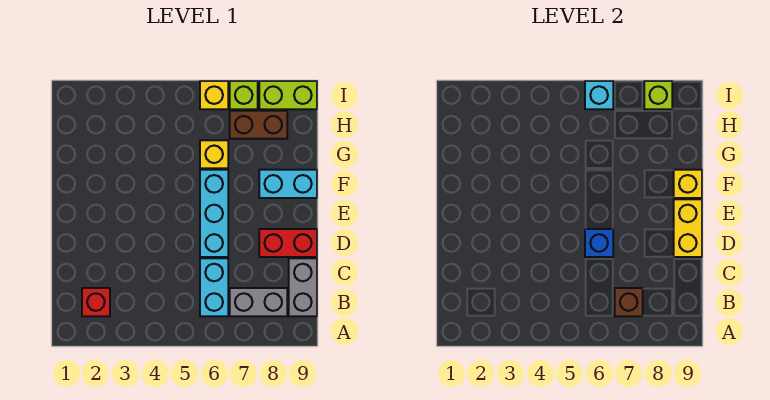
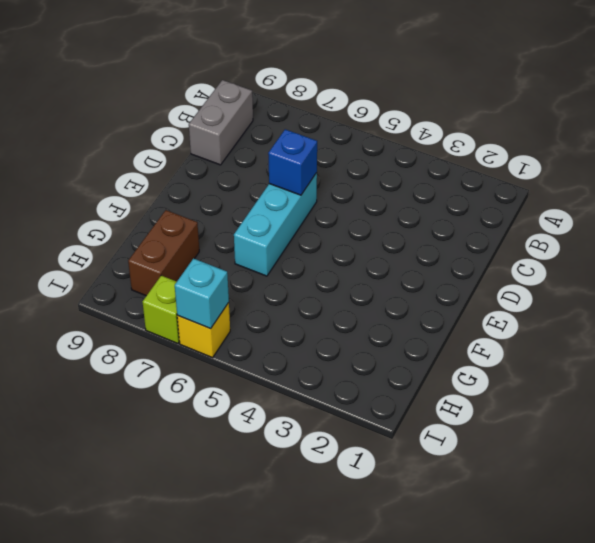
brown brick G8:H8 level 1 -> brown brick H7:H8 level 1
none -> red brick B2 level 1
none -> cyan brick B6:C6 level 1
none -> grey brick B7:B8 level 1

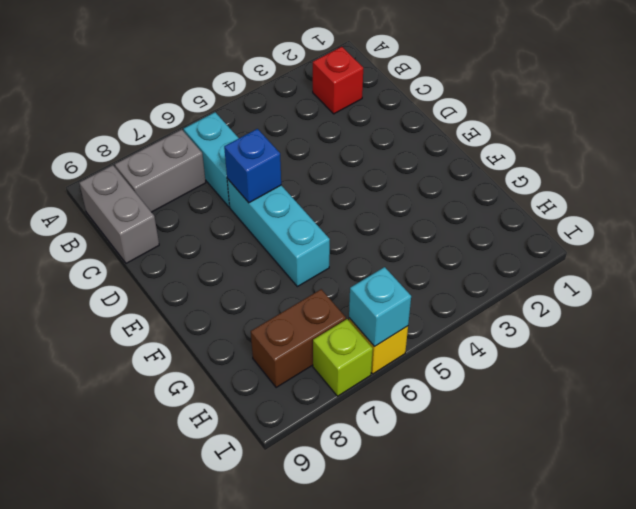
none -> red brick D8:D9 level 1
none -> cyan brick F8:F9 level 1
none -> yellow brick G6 level 1

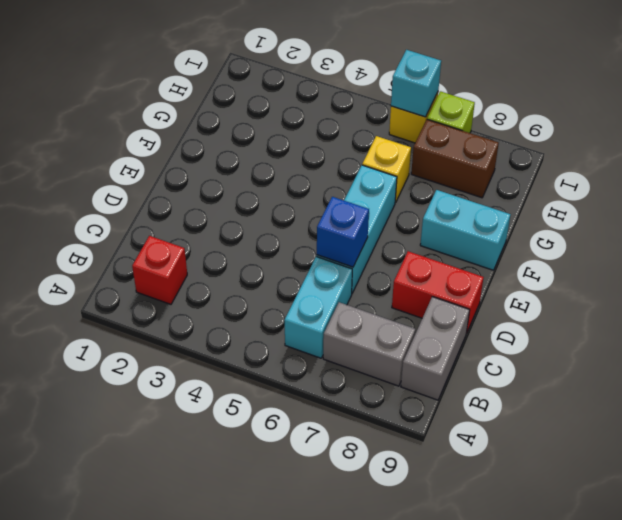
none -> lime brick I8:I9 level 1
none -> brown brick B7 level 2
none -> yellow brick D9:E9 level 2

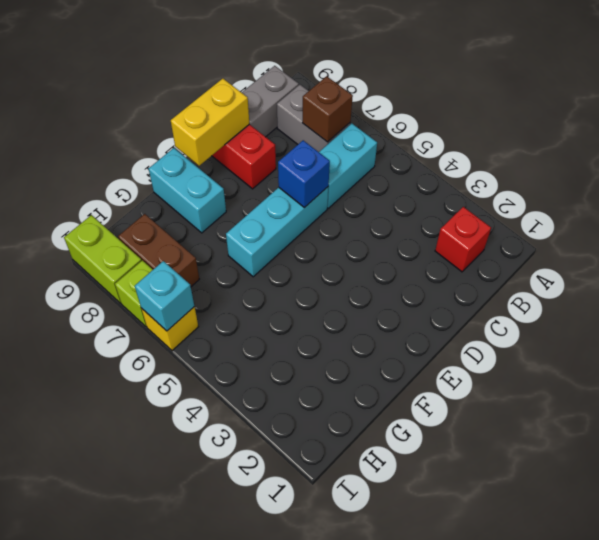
none -> yellow brick G6 level 1
none -> yellow brick F9 level 2
none -> lime brick I8 level 2

